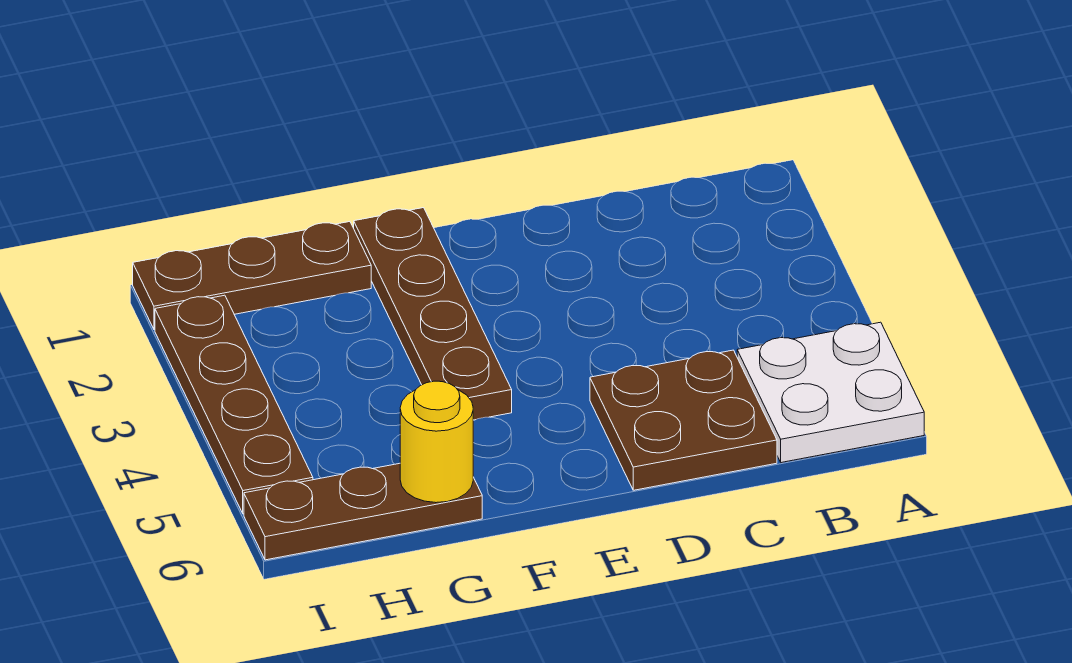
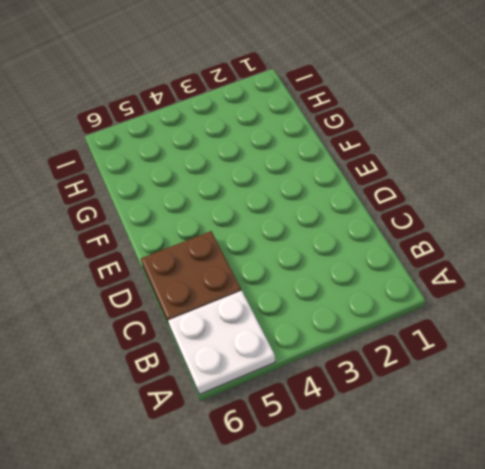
none -> brown plate F1:F4 level 1
none -> brown plate G1:I1 level 1

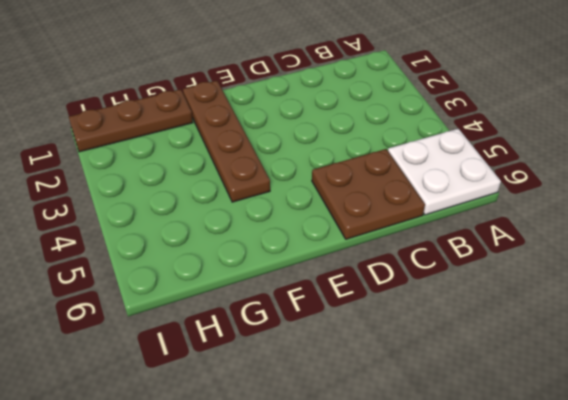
none -> brown plate G6:I6 level 1
none -> brown plate I2:I5 level 1

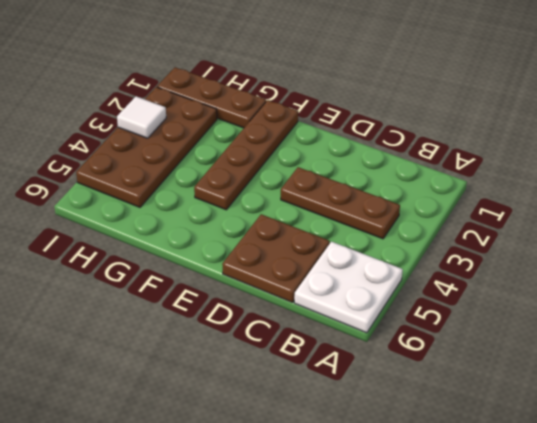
brown plate B3:D3 level 1 -> brown plate G6:I6 level 1
brown plate H2:I5 level 1 -> brown plate I2:I5 level 1
white tile I3 level 2 -> none
none -> yellow round brick G6 level 2

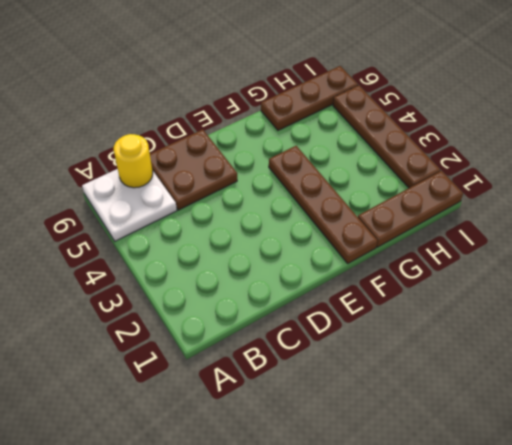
yellow round brick B6 level 2 -> yellow round brick G6 level 2

